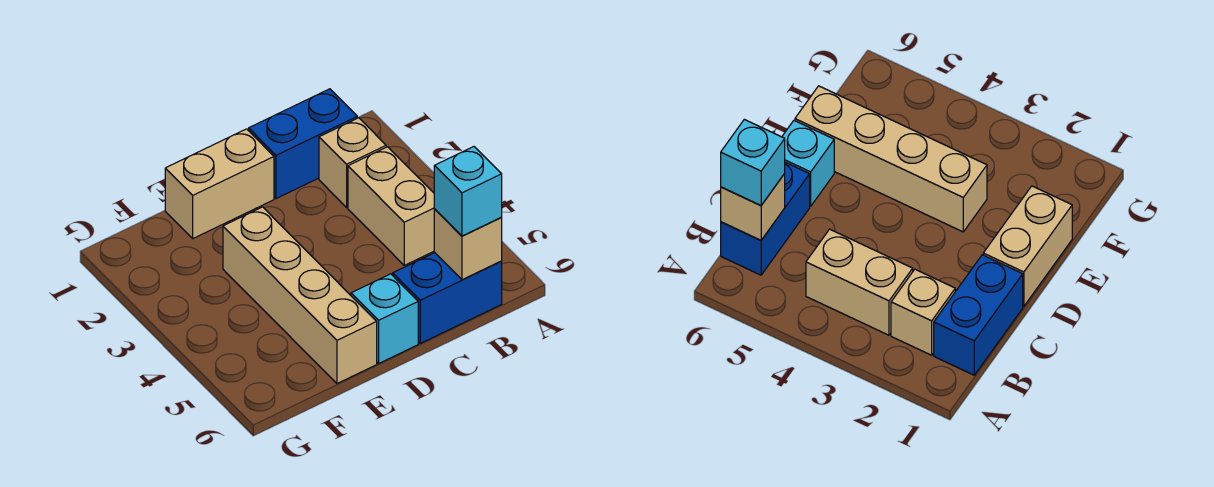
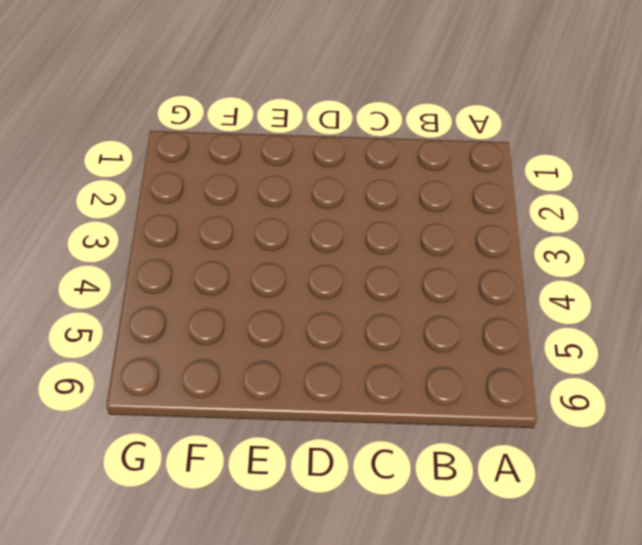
none -> blue brick B1:C1 level 1
none -> tan brick B2 level 1

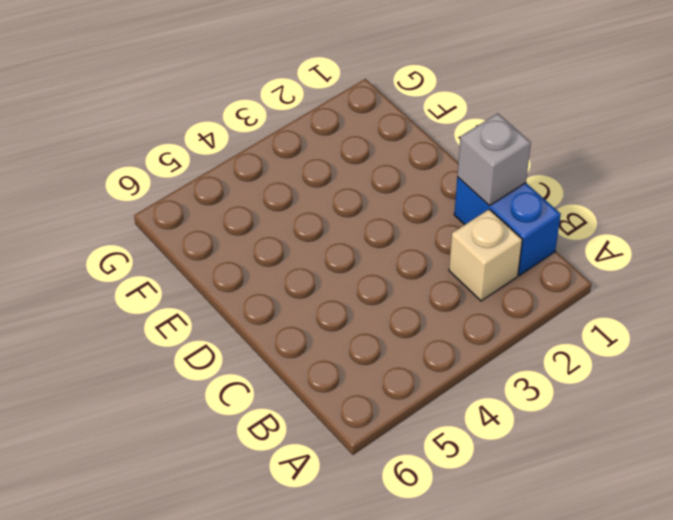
grey brick C1 level 2 -> none
none -> tan brick B3:B4 level 1
none -> blue brick B6:C6 level 1

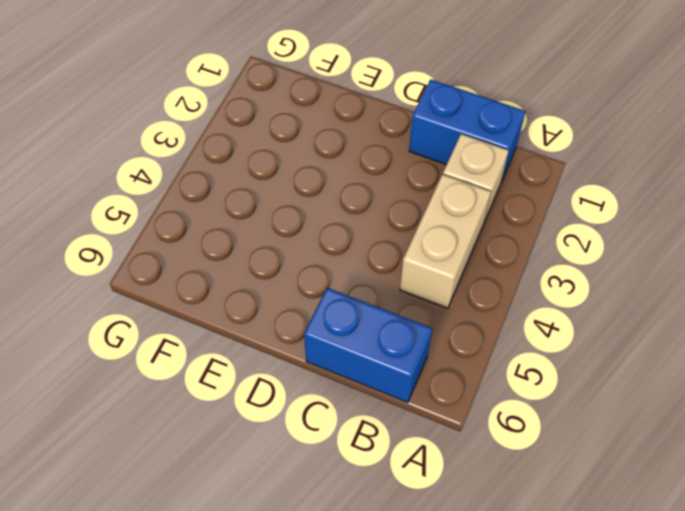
none -> tan brick D1:E1 level 1
none -> cyan brick D6 level 1

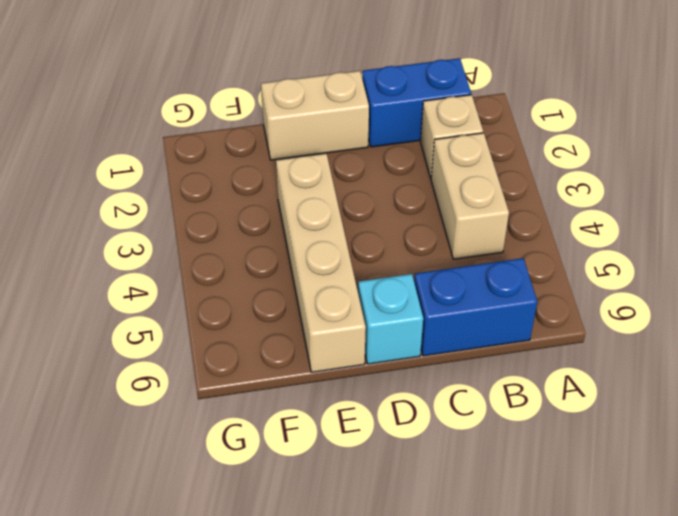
none -> tan brick B6 level 2
none -> cyan brick B6 level 3

